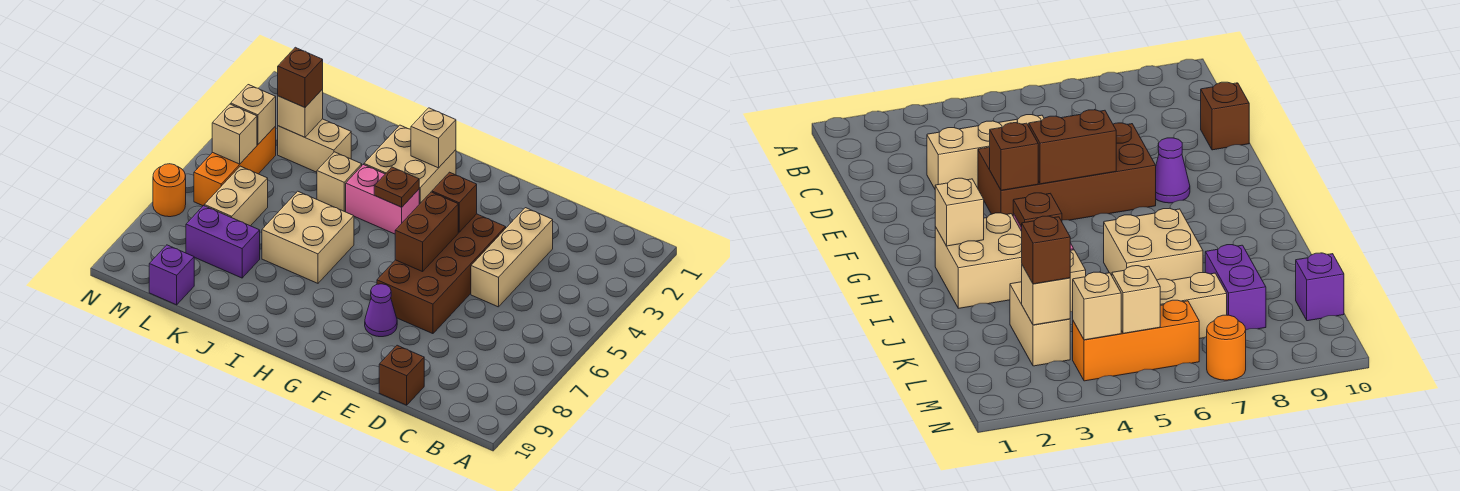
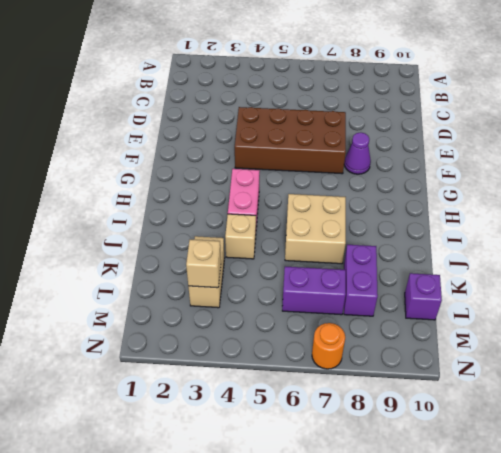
purple brick L6:L7 level 1 -> tan brick L6:L7 level 1
none -> tan brick D3:D5 level 1
none -> brown brick D10 level 1
none -> tan brick H2:I3 level 1

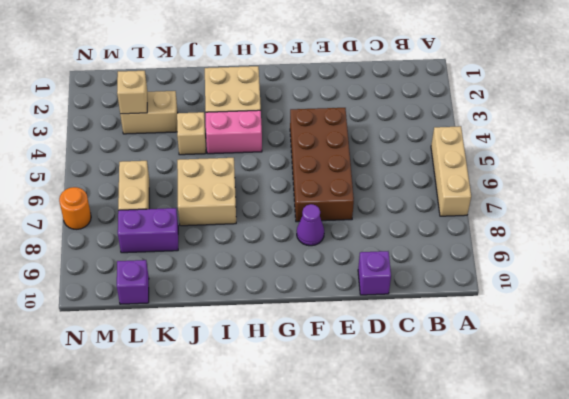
tan brick A5:A7 level 1 -> tan brick D3:D5 level 1
purple brick D10 level 1 -> brown brick D10 level 1
none -> orange brick M4:M6 level 1
none -> brown brick F4 level 2
none -> brown brick F5:F6 level 2

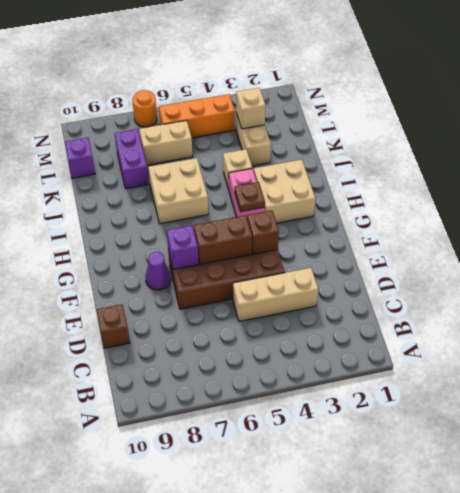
purple brick F7 level 2 -> none
none -> tan brick H2 level 2
none -> tan brick M4 level 2
none -> tan brick M5 level 2

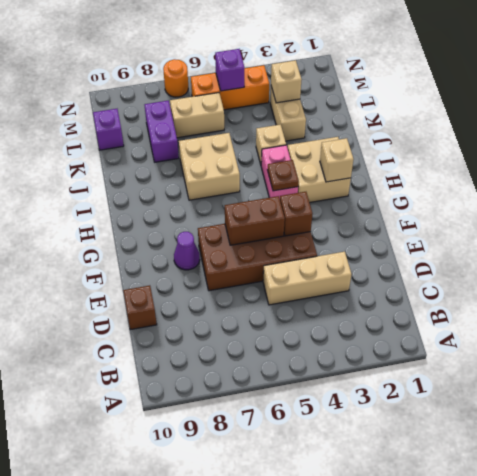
purple brick M5 level 2 -> tan brick M5 level 2
none -> tan brick M4 level 2
none -> brown brick L3 level 3

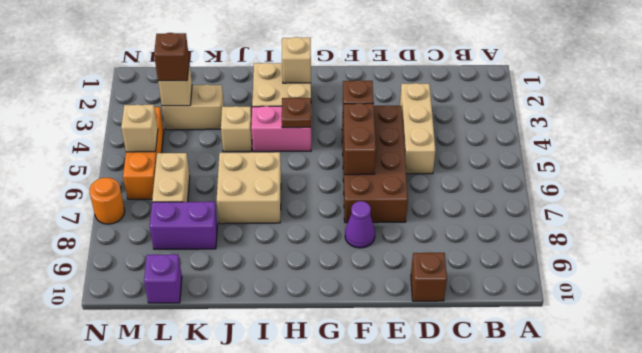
none -> tan brick M4 level 2

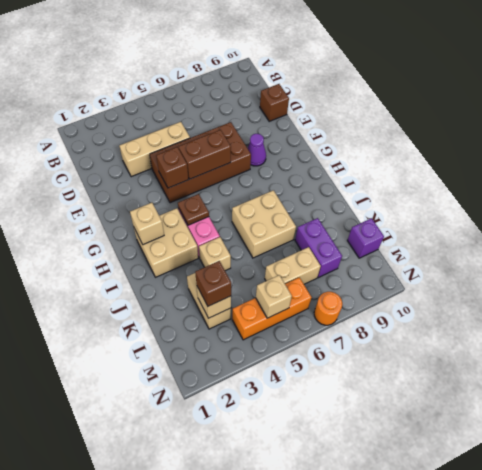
none -> tan brick M4 level 2

